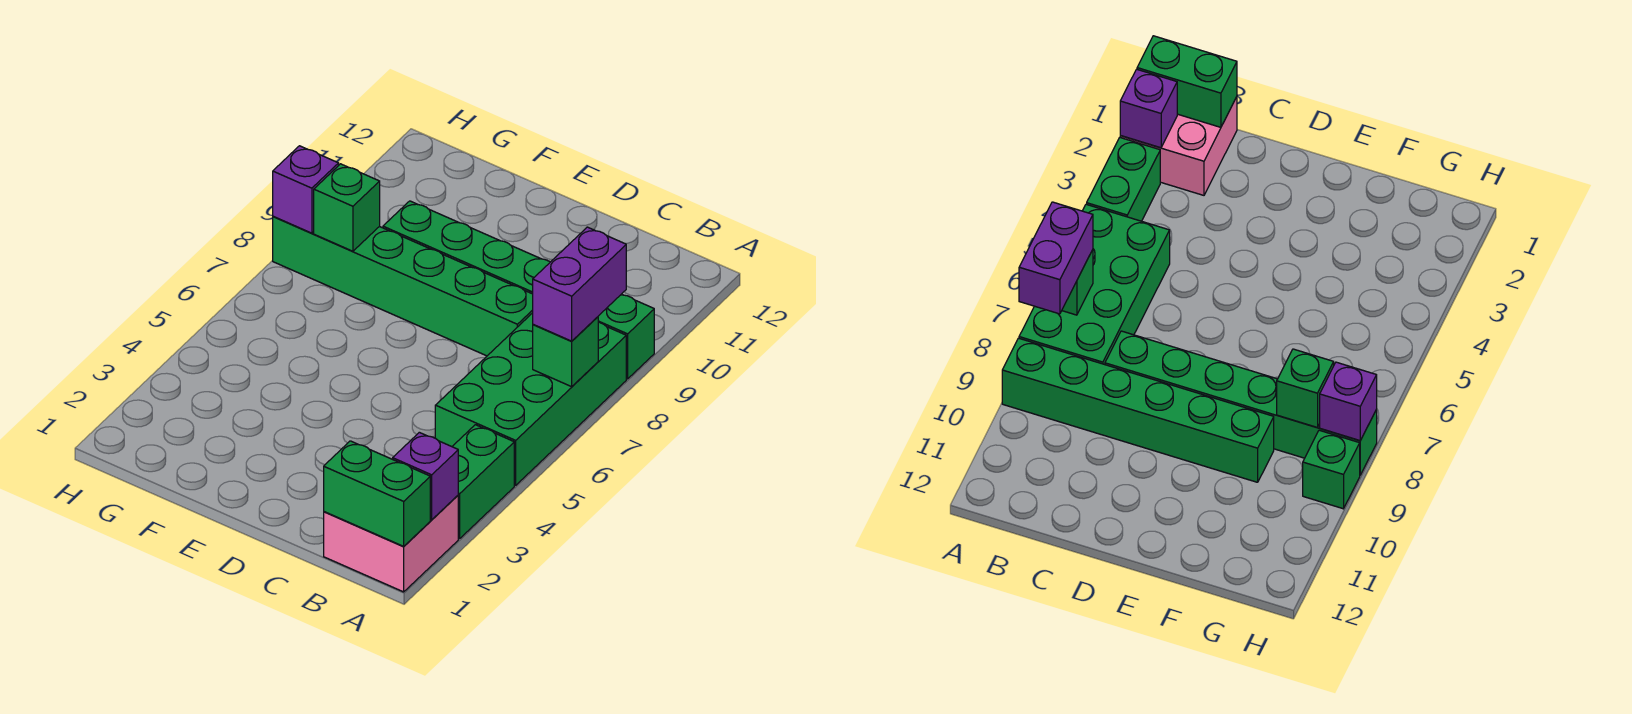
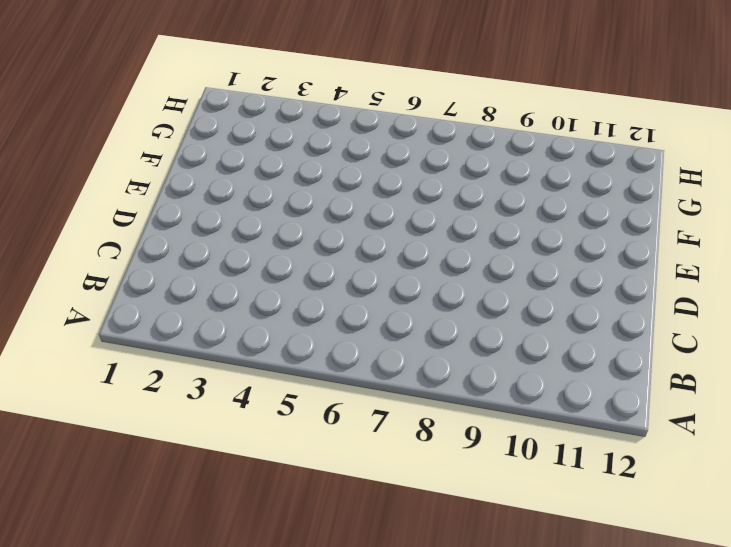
none -> pink brick A1:B2 level 1
none -> green brick A3:A4 level 1
none -> green brick A5:B8 level 1

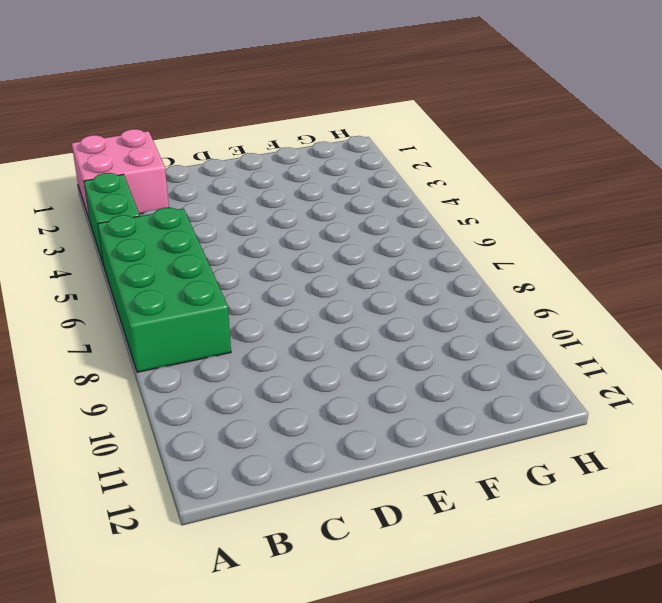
none -> green brick A9:F9 level 1
none -> green brick C8:H8 level 1
none -> green brick H9 level 1

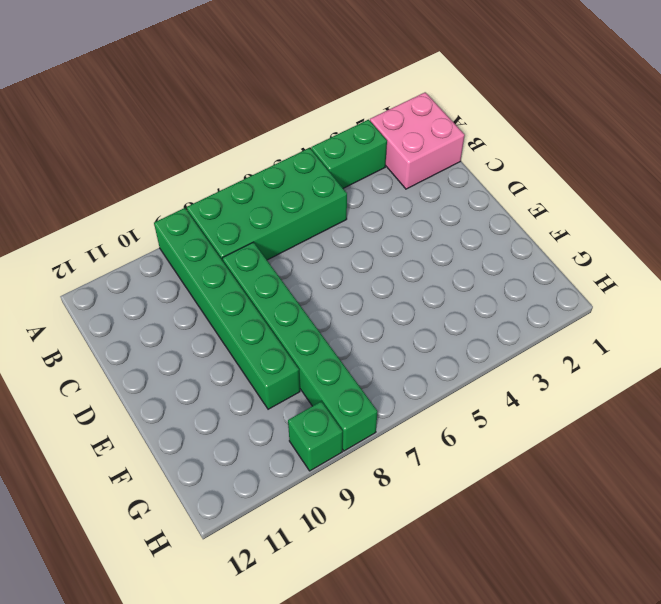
none -> green brick A1:B1 level 2
none -> purple brick A2 level 2
none -> green brick A7 level 2

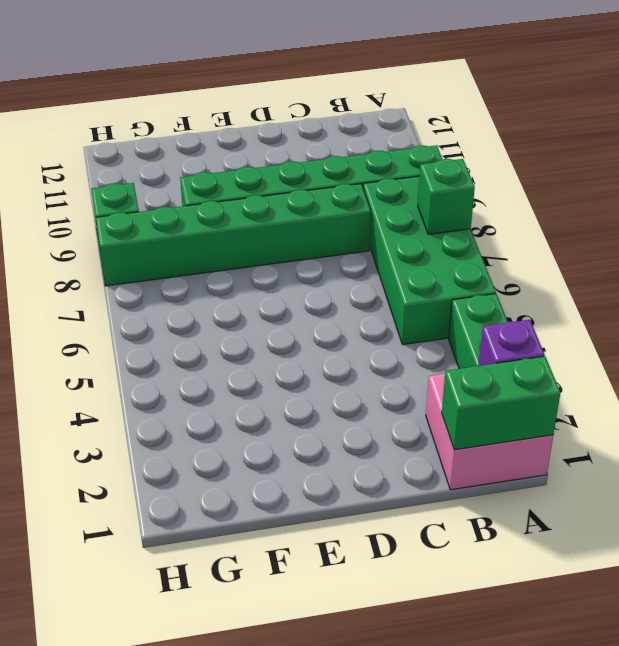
none -> green brick G8 level 2
none -> purple brick H8 level 2
none -> purple brick A7:A8 level 3

